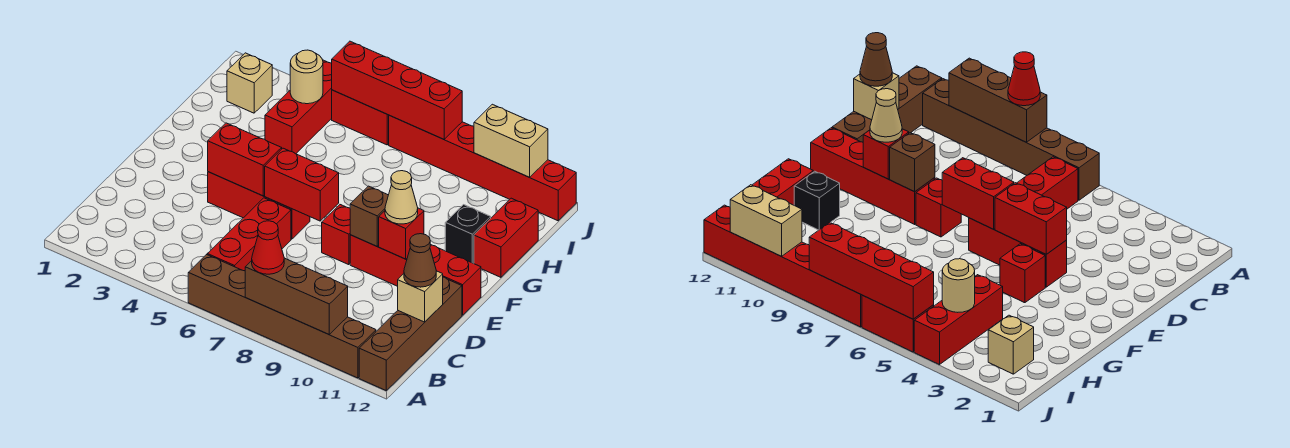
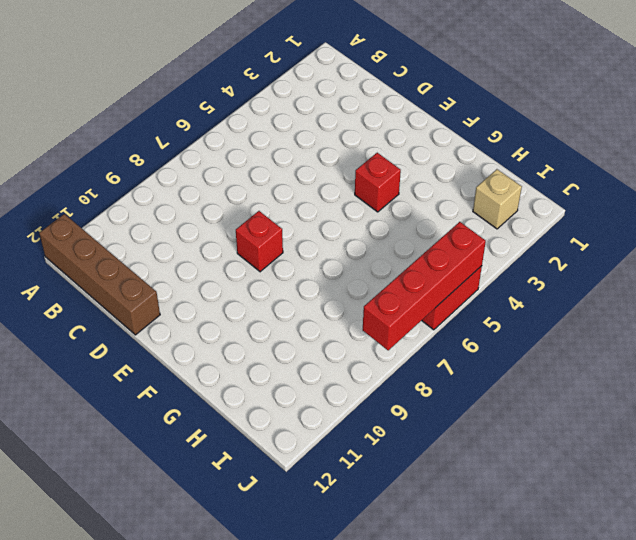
none -> brown brick A6:A11 level 1
none -> red brick B6:D6 level 1
none -> red brick E4:E6 level 1

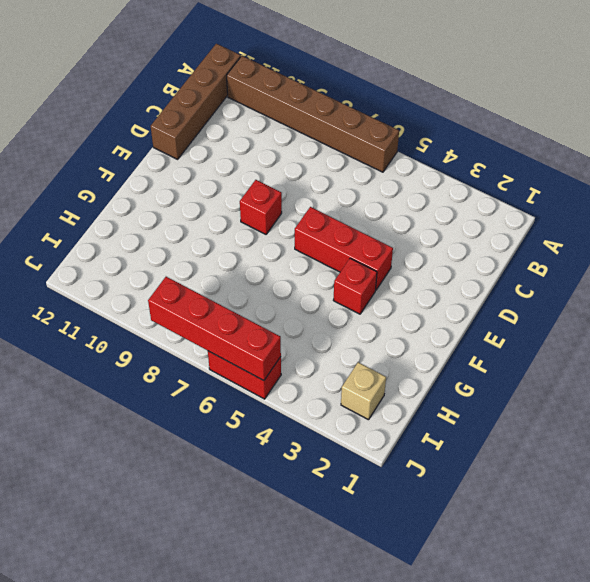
none -> red brick B6:D6 level 1
none -> red brick E9:E12 level 1
none -> black brick G11 level 1

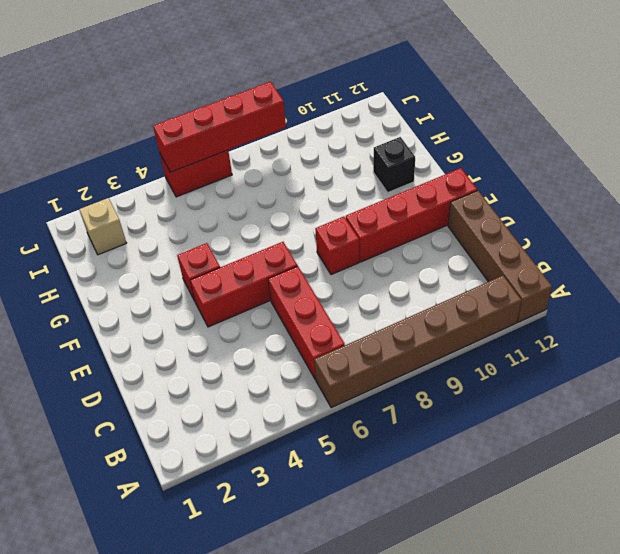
none -> red brick G12:H12 level 1
none -> red brick H4:J4 level 1
none -> red brick J7:J12 level 1

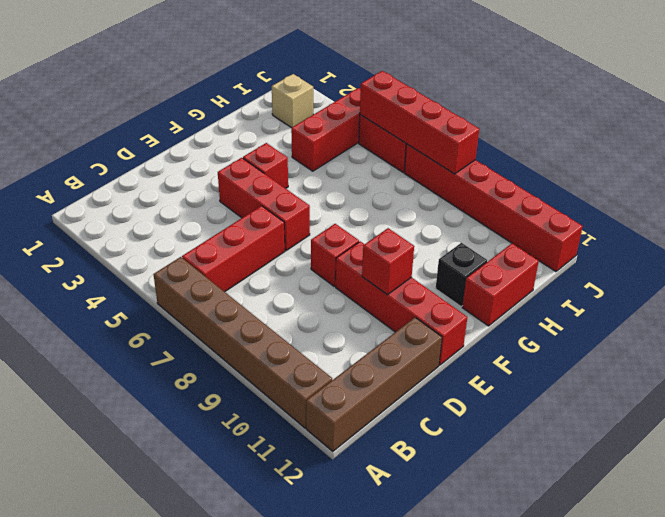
none -> brown brick A8:A10 level 2
none -> tan brick C12 level 2
none -> red brick E4:E5 level 2

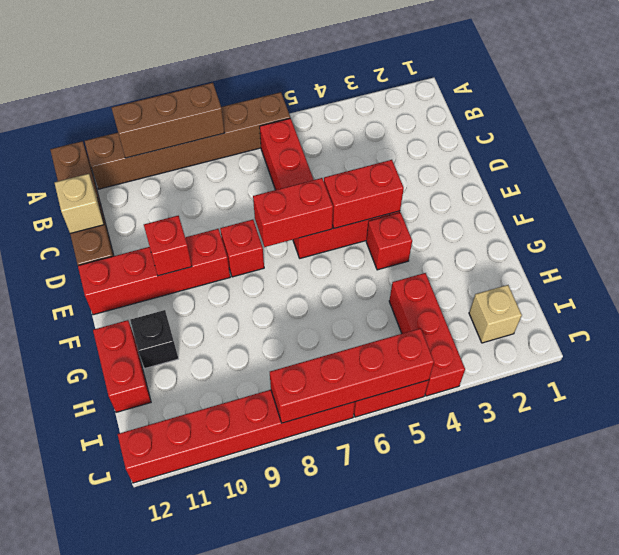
none -> brown brick E9 level 2
none -> tan round brick I4 level 2
none -> tan brick J10:J11 level 2

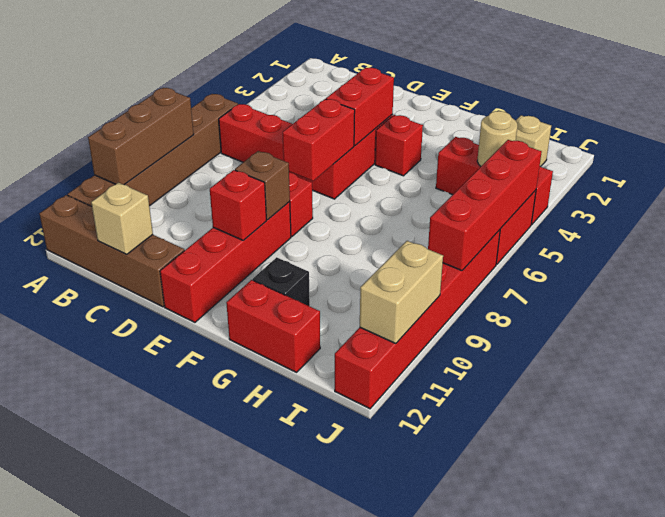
none -> red cone A8 level 3
none -> brown cone C12 level 3
none -> tan cone E10 level 3

